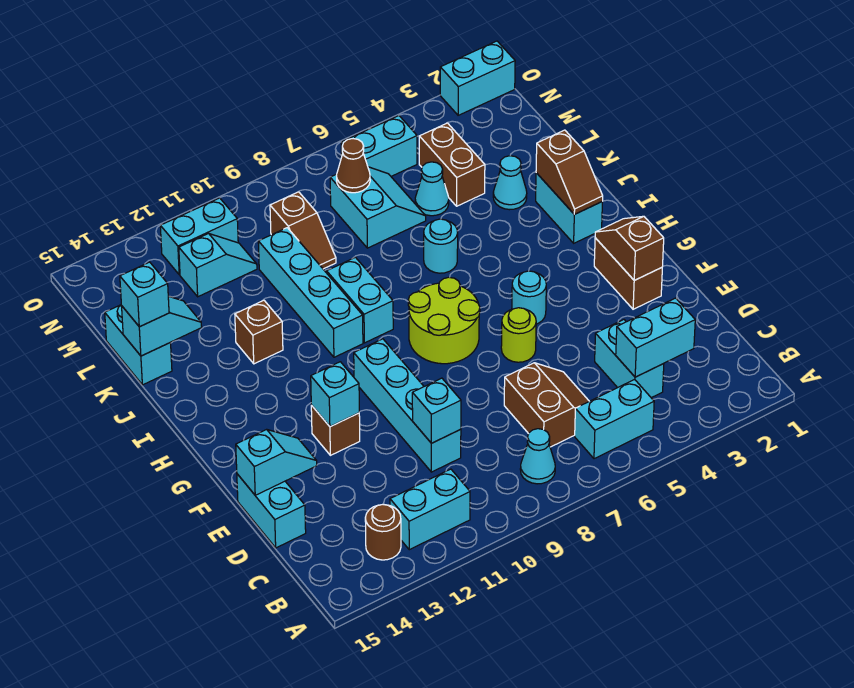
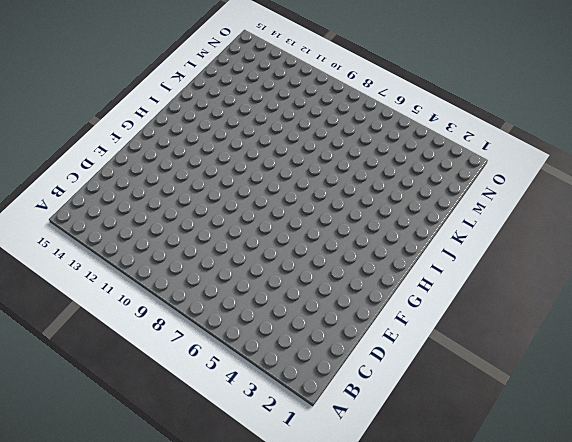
none -> cyan brick B5:B6 level 1
none -> cyan cone B8 level 1
none -> cyan brick B11:B12 level 1
none -> brown round brick B13 level 1

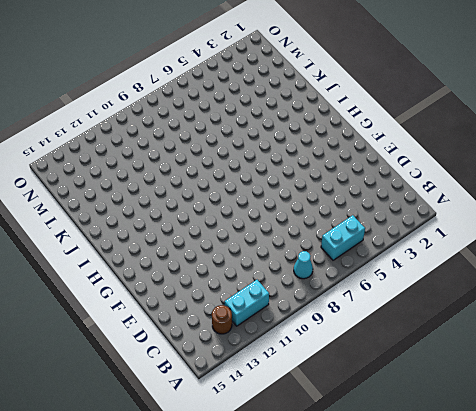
none -> cyan brick C4:D4 level 1
none -> brown slope C6:D7 level 1 top 7
none -> cyan brick D10:G10 level 1
none -> cyan brick D15:E15 level 1

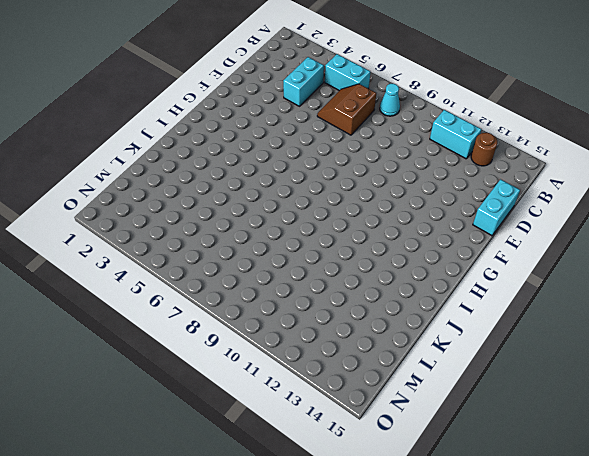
none -> cyan brick D10:G10 level 1
none -> brown brick F2:G2 level 1
none -> lime round brick F6 level 1
none -> brown brick F12 level 1

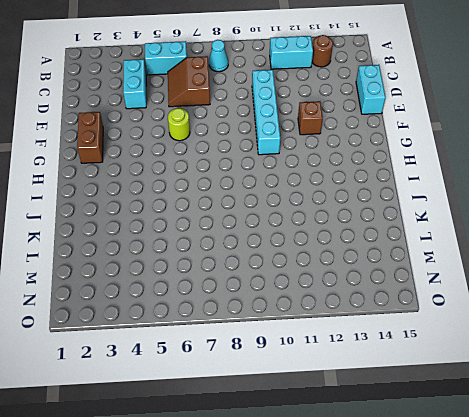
none -> cyan round brick G5 level 1
none -> lime round brick G7:H8 level 1
none -> cyan brick I2:J2 level 1
none -> cyan brick I9:J9 level 1

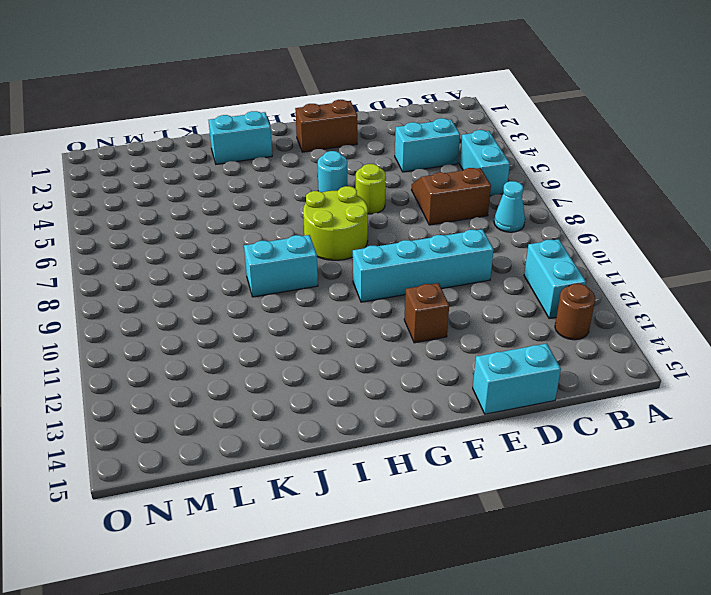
none -> cyan brick I10:L10 level 1
none -> cyan round brick J6 level 1
none -> brown brick J12 level 1
none -> cyan cone K3 level 1

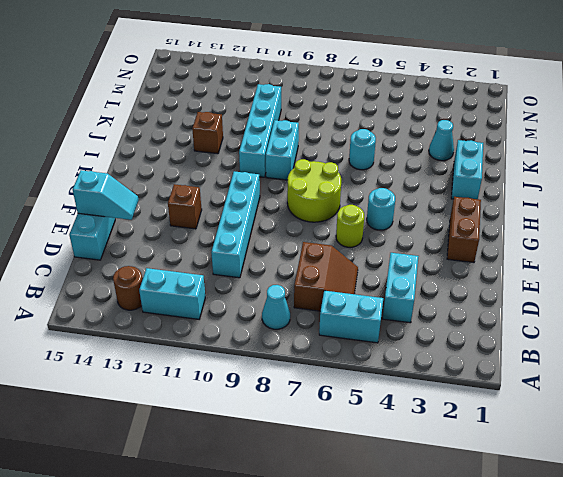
none -> cyan brick K15:L15 level 1
none -> brown brick L4:M4 level 1
none -> cyan cone L5 level 1
none -> cyan slope L6:M7 level 1 top 7

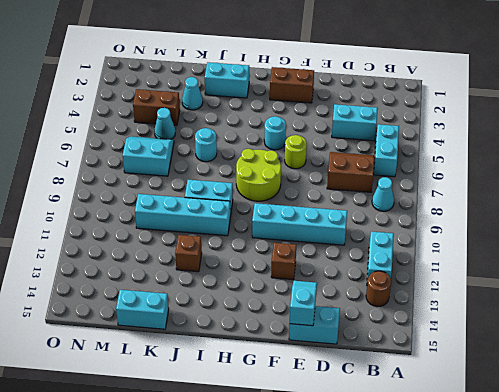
none -> brown slope L9:M9 level 1 top M
none -> cyan slope M11:M12 level 1 top 12
none -> cyan brick N5:N6 level 1
none -> cyan brick N11:N12 level 1

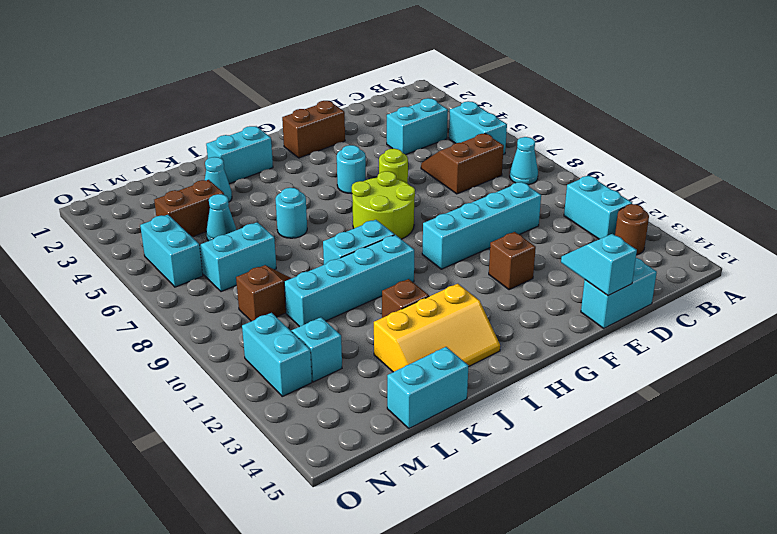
yellow slope I13:K14 level 1 top 13 -> none
none -> cyan brick O1:O2 level 1
none -> cyan brick C3:C4 level 2
none -> cyan brick D10 level 2
none -> brown slope F2:G2 level 2 top F

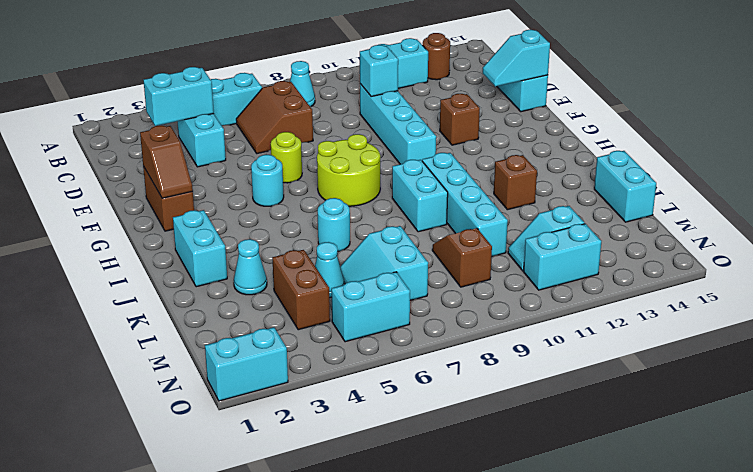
none -> cyan brick F12 level 2
none -> brown slope I2:J2 level 2 top J
none -> cyan slope K14:K15 level 2 top 15
none -> brown cone M7 level 2

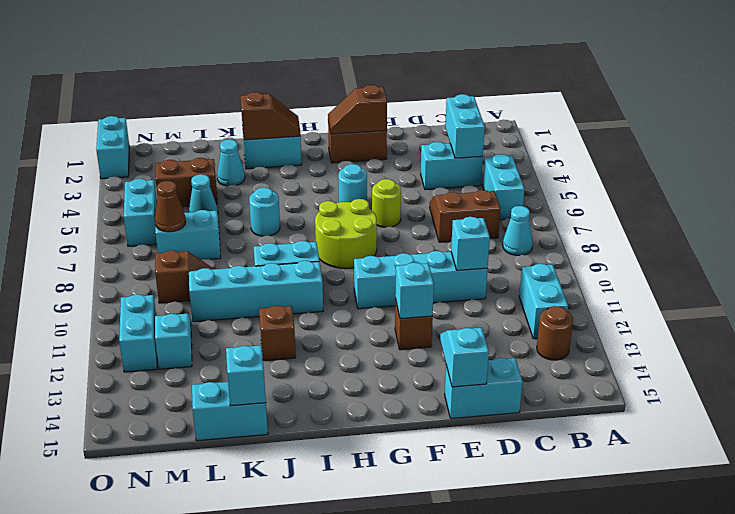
none -> cyan brick K15 level 3

